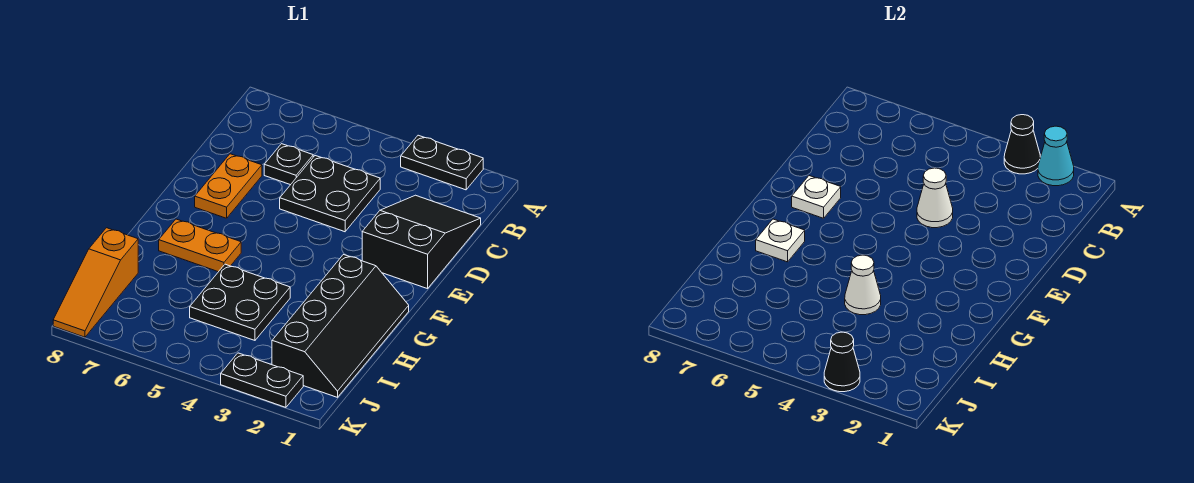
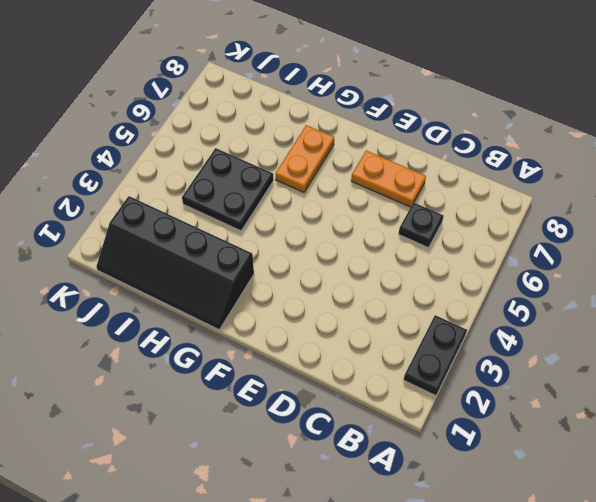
none -> black slope C1:E2 level 1 top E
none -> black plate C4:D5 level 1
none -> orange slope I8:K8 level 1 top I

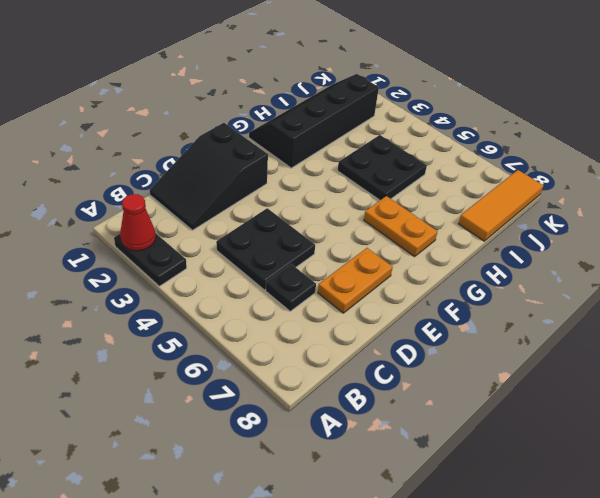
red cone A2 level 2 -> cyan cone A2 level 2
orange tile I8:K8 level 1 -> orange slope I8:K8 level 1 top I
none -> black plate K2:K3 level 1
none -> black cone A3 level 2
none -> white cone D4 level 2

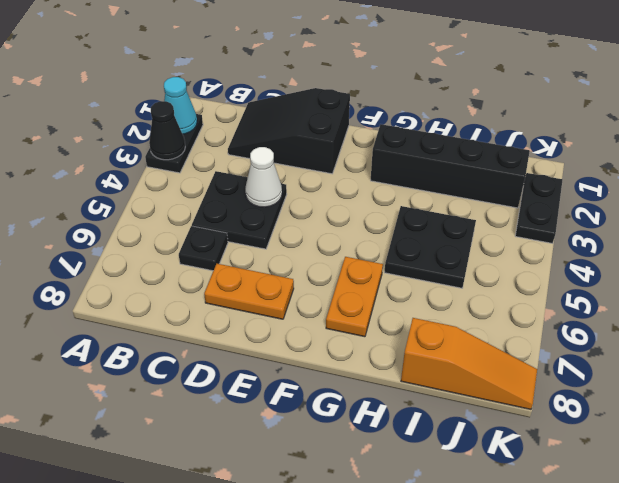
none -> white plate E7 level 2
none -> white plate G7 level 2
none -> white cone H4 level 2

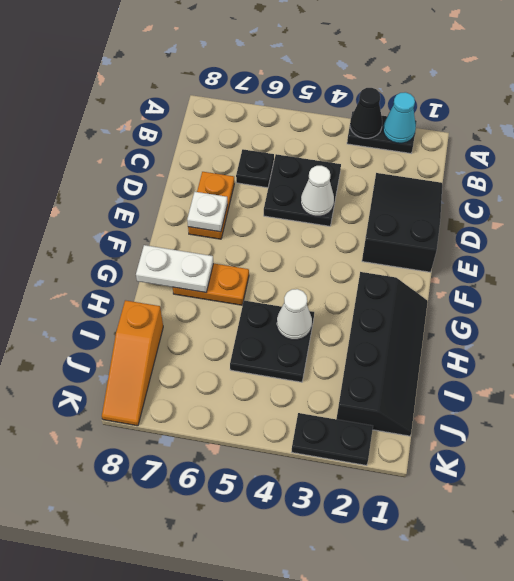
white plate G7:G8 level 2 -> white plate G7 level 2
none -> black cone K3 level 2

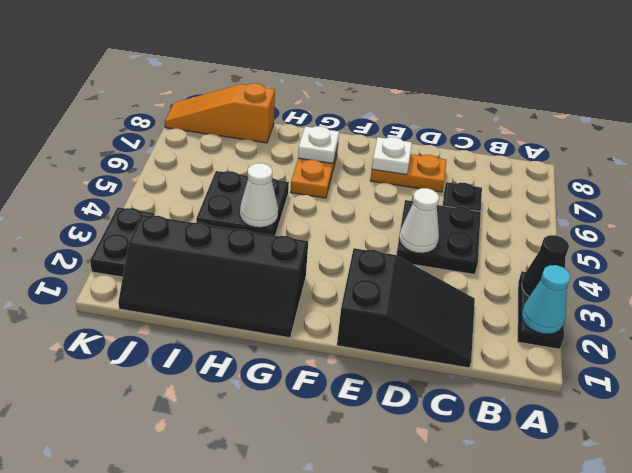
none -> black cone K3 level 2

